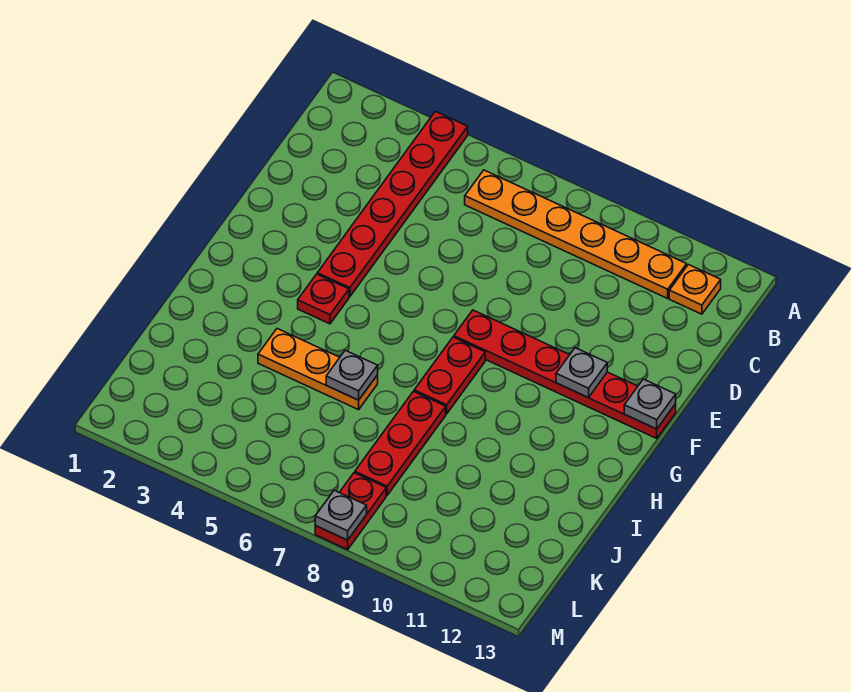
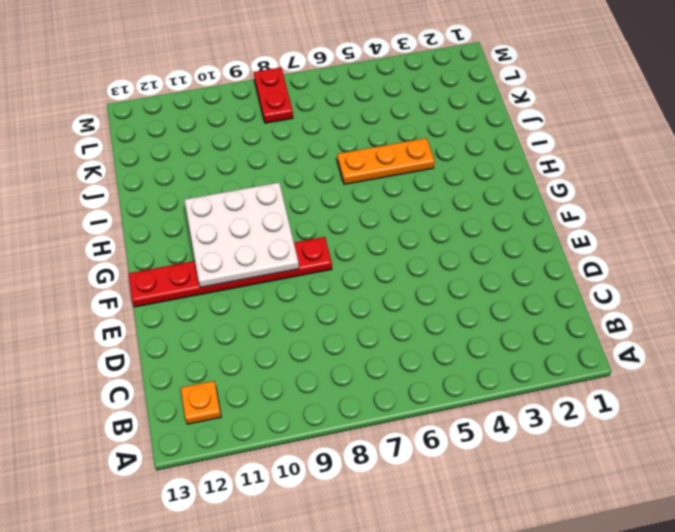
white plate F9:H11 level 2 -> grey plate F11 level 2
none -> red plate A4:F4 level 1
none -> orange plate B6:B11 level 1
none -> red plate G4 level 1

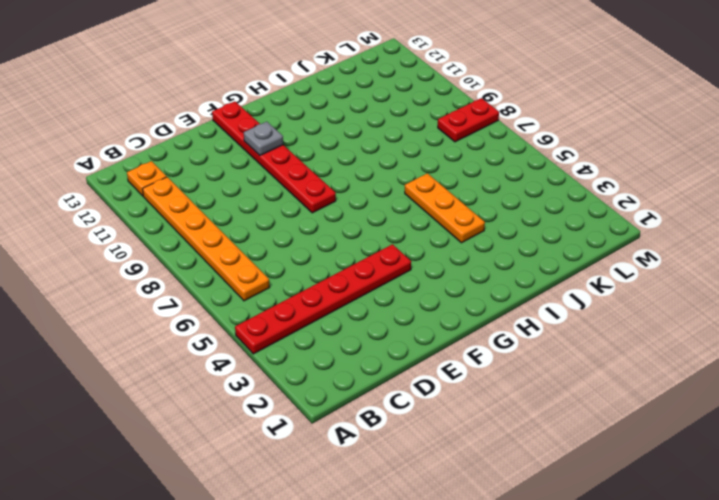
none -> red plate G4 level 1
none -> red plate G8:H8 level 1
none -> red plate I8:K8 level 1

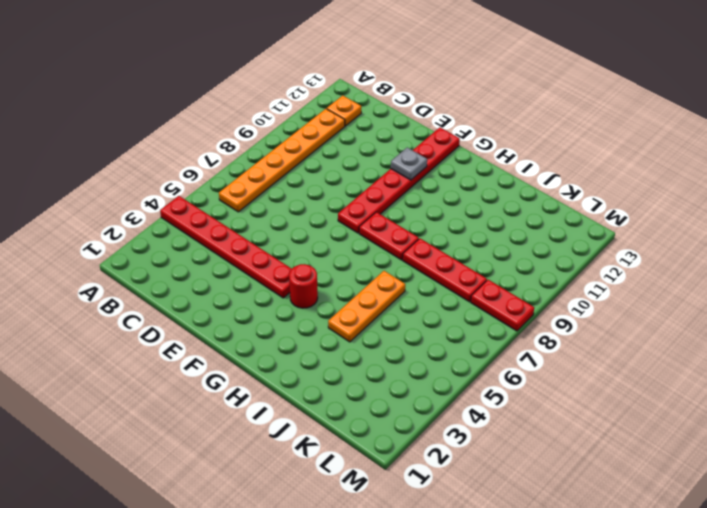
red round brick G4 level 1 -> red plate G4 level 1
none -> grey plate F13 level 2
none -> grey plate I6 level 2
none -> grey plate M8 level 2

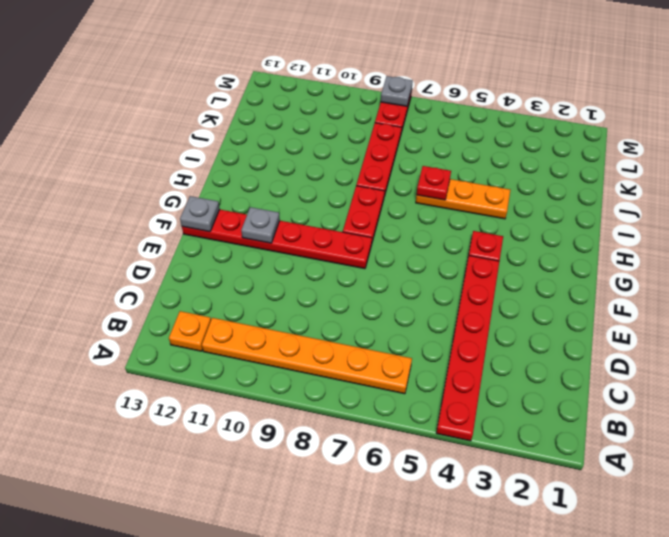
red plate I6 level 2 -> grey plate I6 level 2

